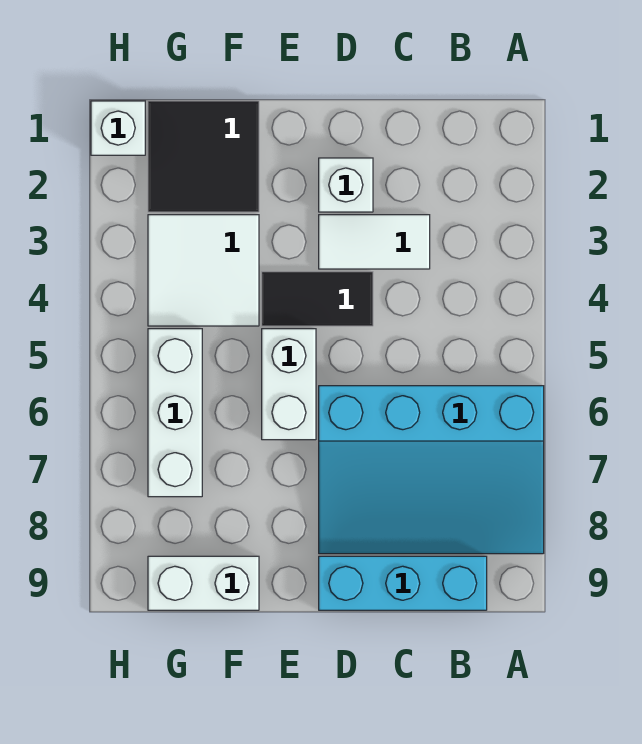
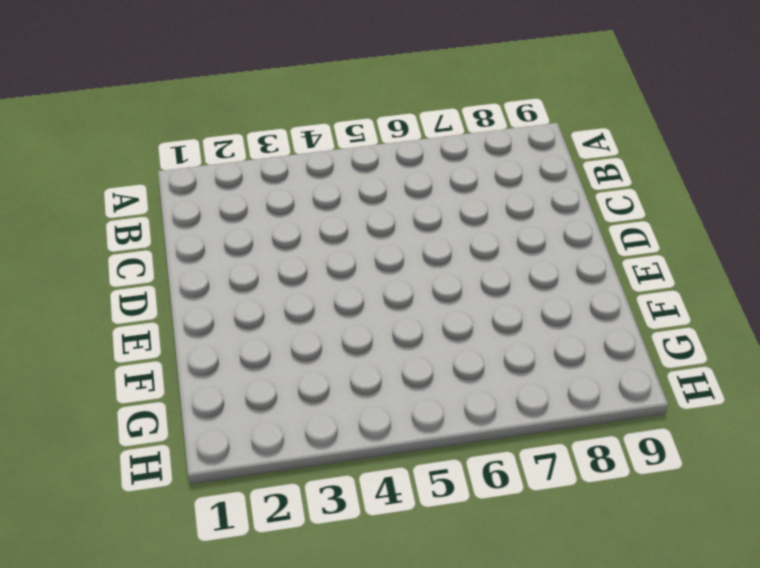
none -> cyan slope A6:D8 level 1 top 6
none -> cyan brick B9:D9 level 1

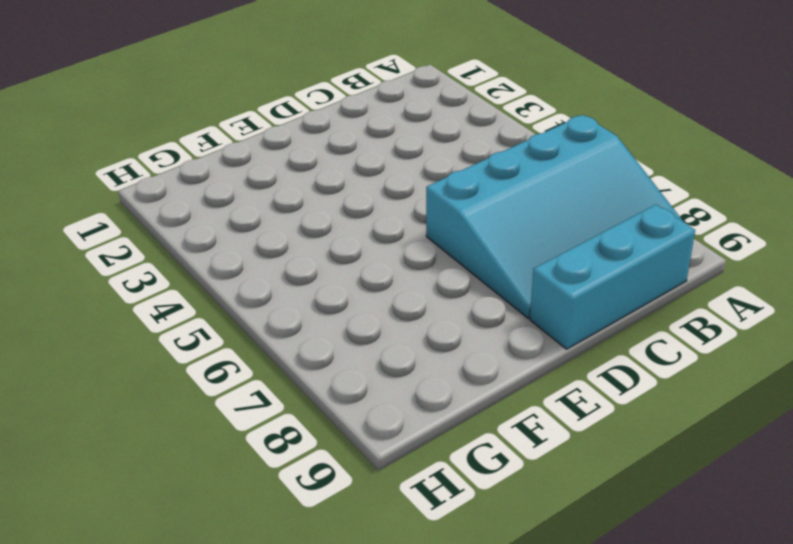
none -> white tile C3:D3 level 1
none -> white brick D2 level 1

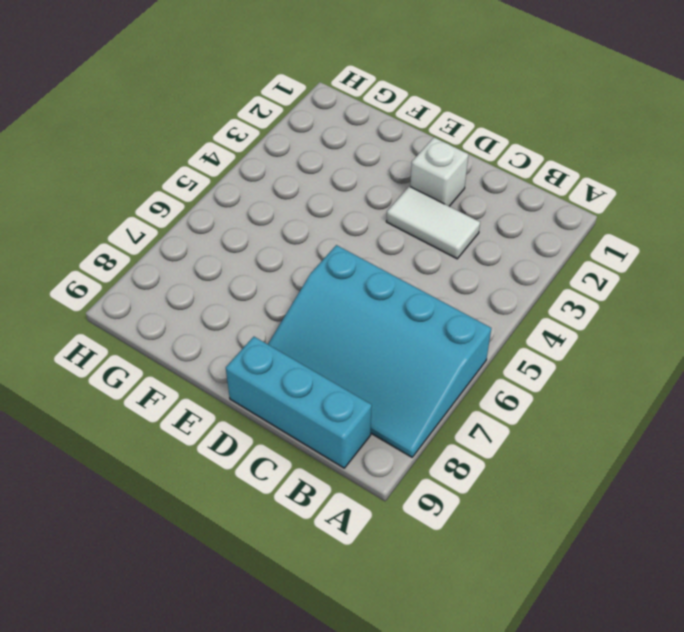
none -> black tile D4:E4 level 1
none -> white brick E5:E6 level 1

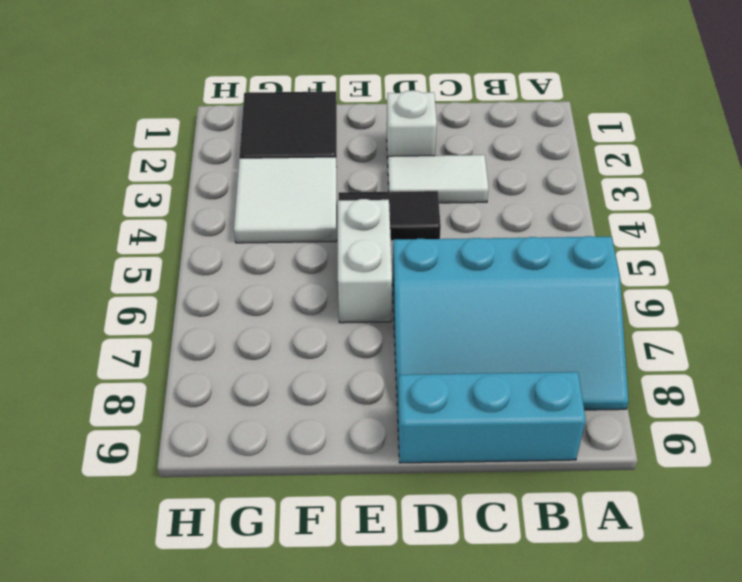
none -> white brick F9:G9 level 1
none -> white brick G5:G7 level 1

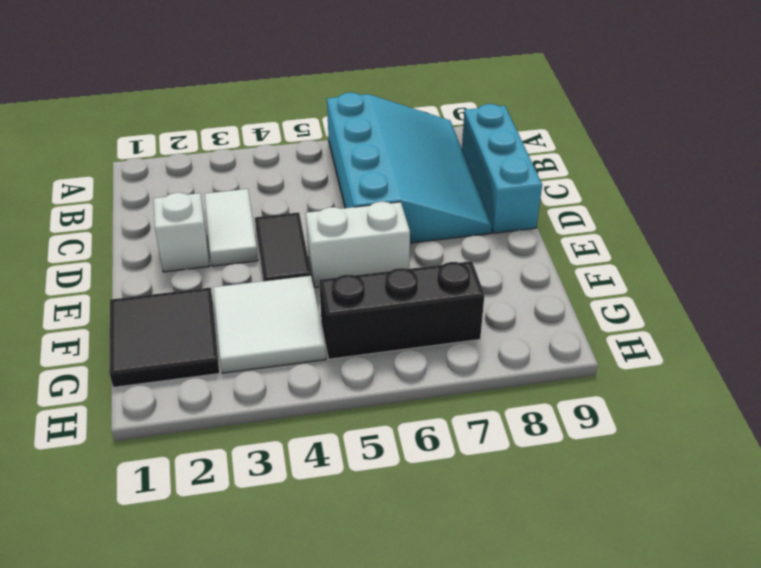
black brick G5:G7 level 1 -> white brick G5:G7 level 1
none -> white brick F9:G9 level 1
none -> white brick H1 level 1

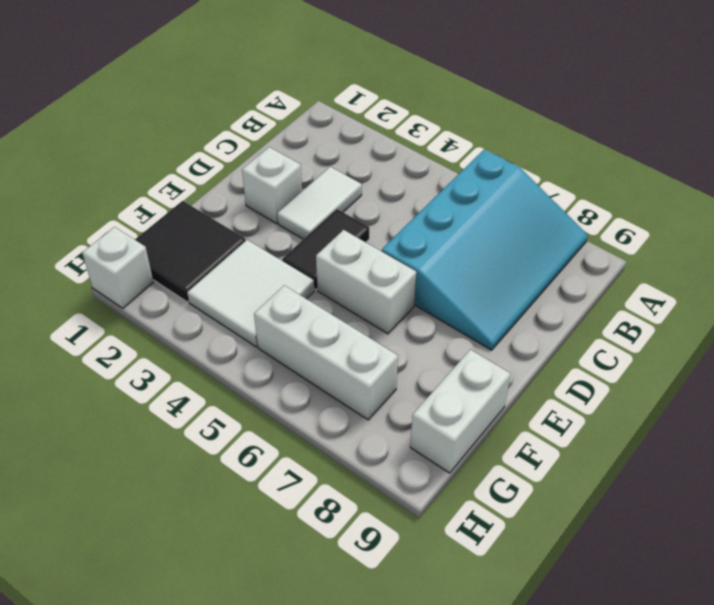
none -> cyan brick B9:D9 level 1

